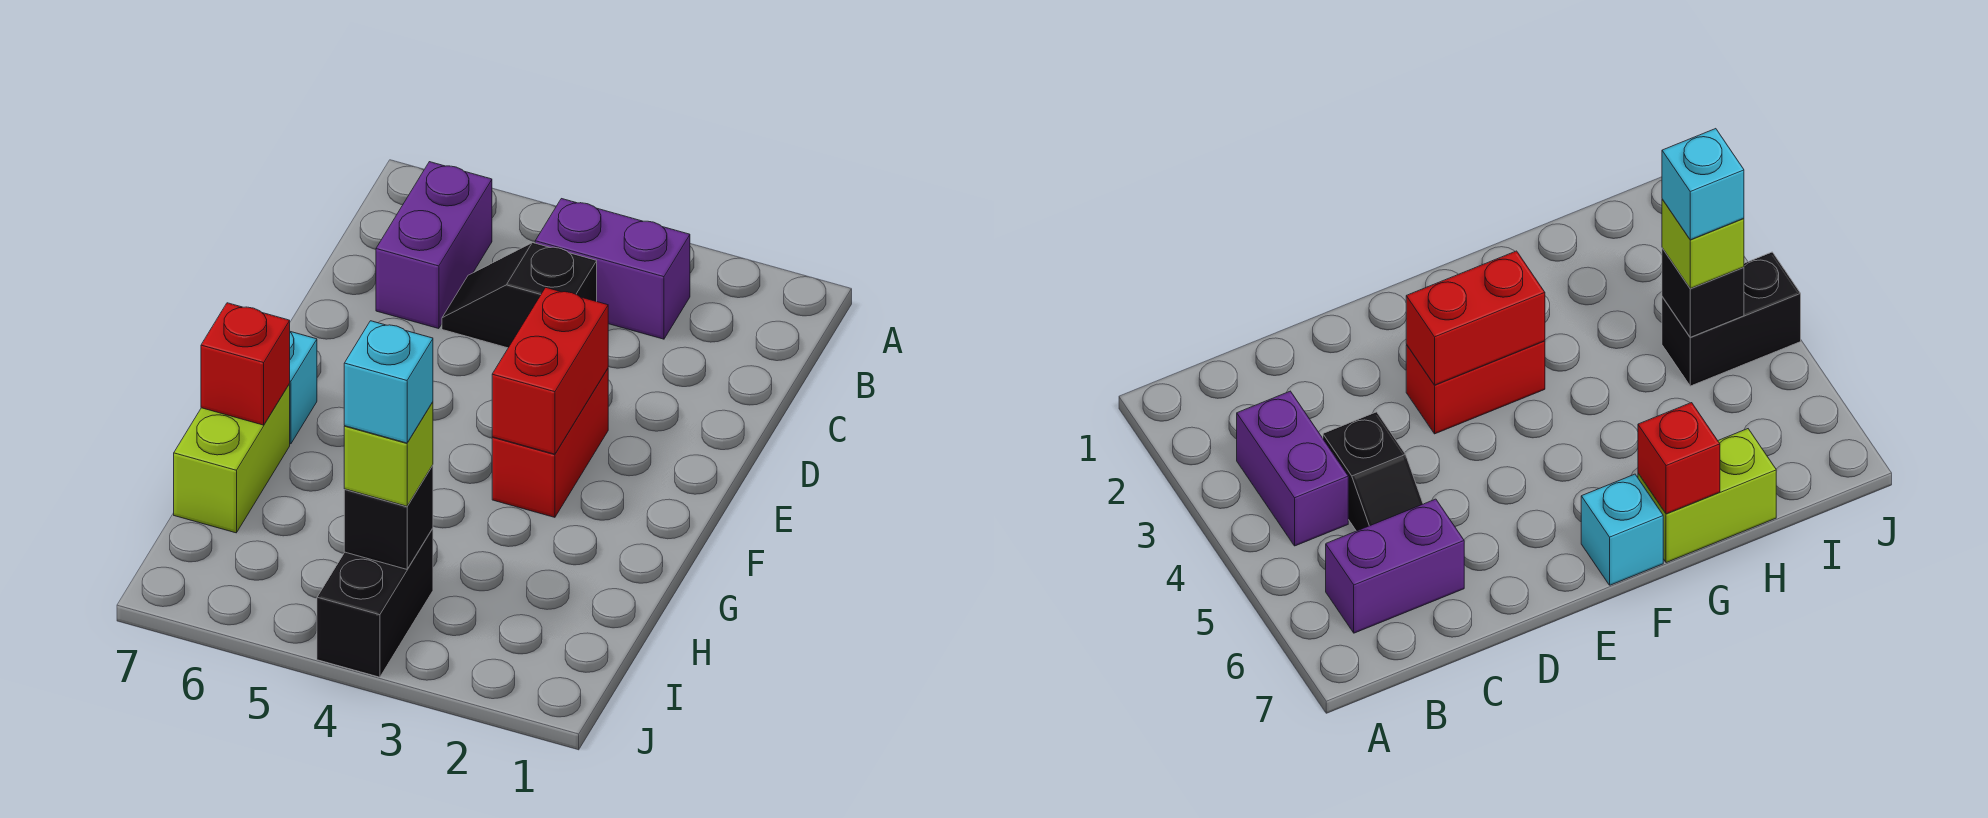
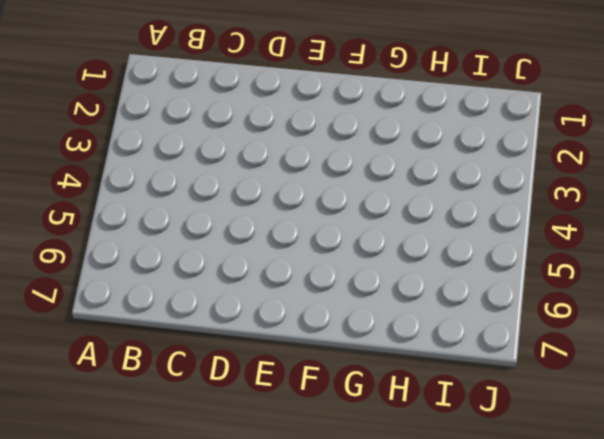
none -> purple brick B3:B4 level 1
none -> purple brick B6:C6 level 1
none -> black slope C4:C5 level 1 top 4

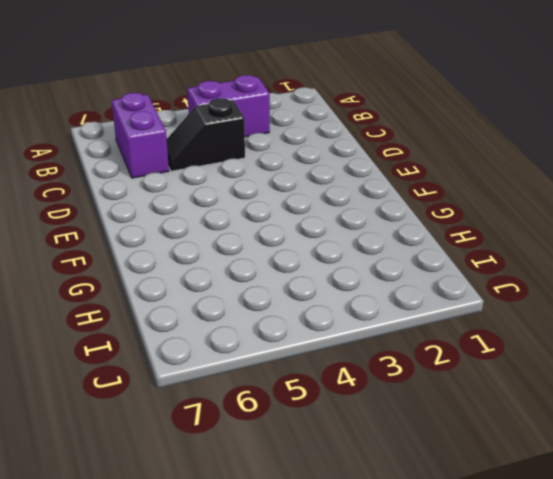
none -> red brick E3:F3 level 1
none -> cyan brick F7 level 1
none -> lime brick G7:H7 level 1

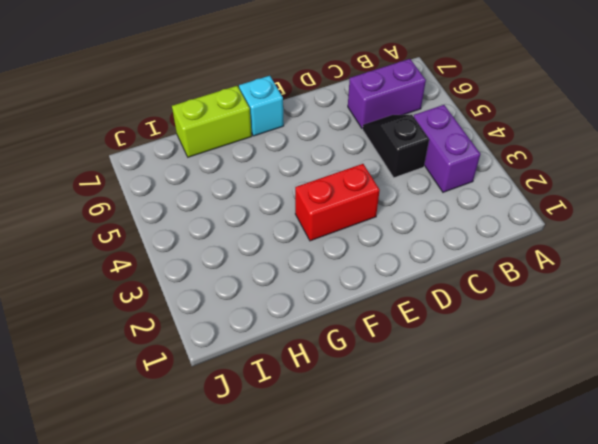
none -> black brick I4:J4 level 1
none -> red brick E3:F3 level 2
none -> red brick G7 level 2

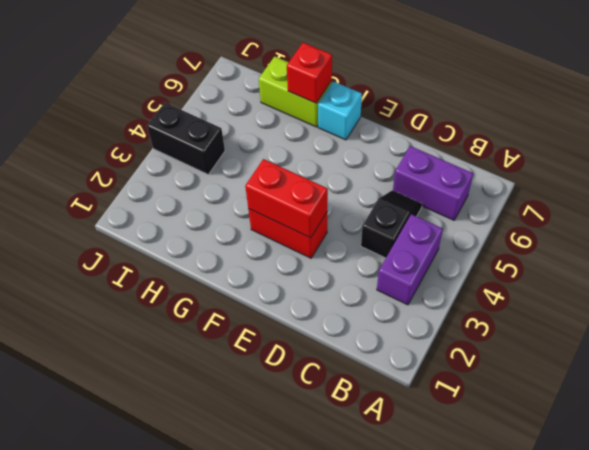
none -> black brick I4 level 2
none -> lime brick I4 level 3
none -> cyan brick I4 level 4

